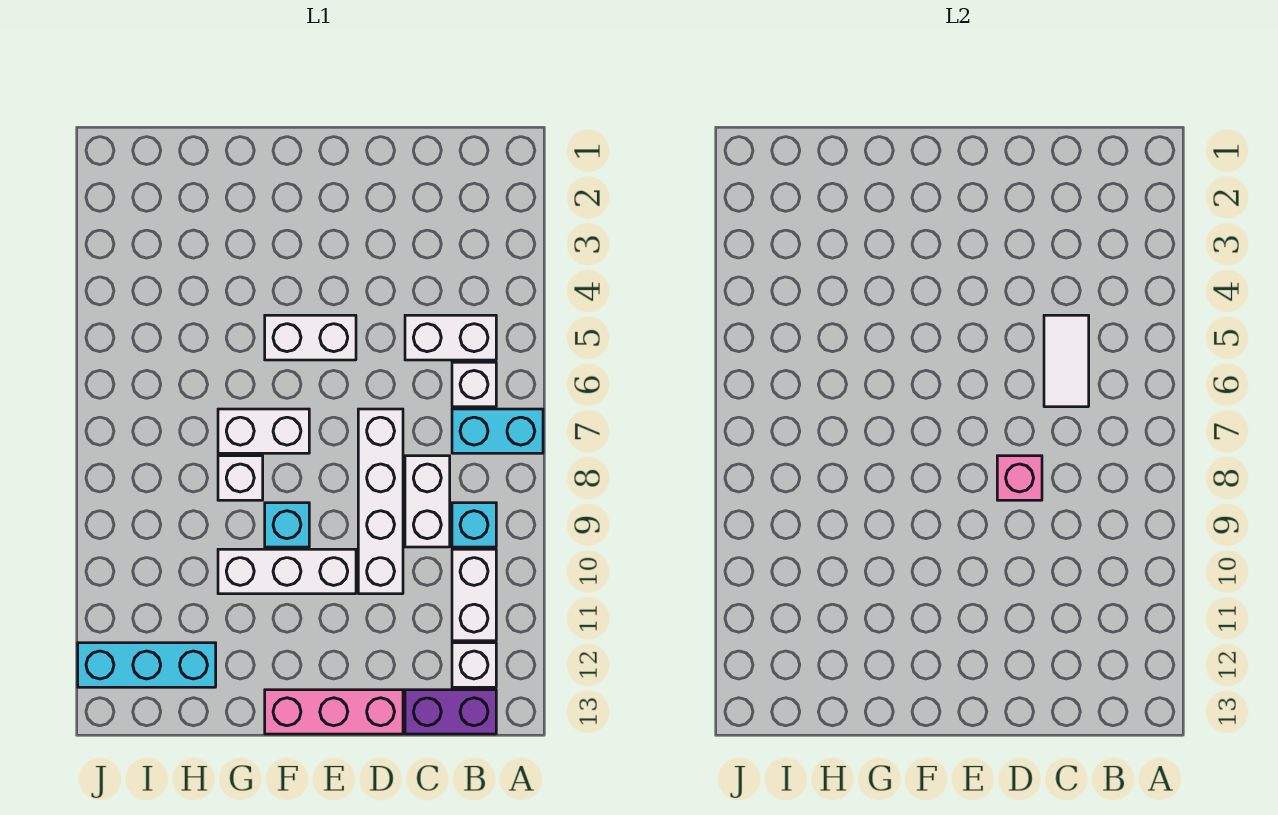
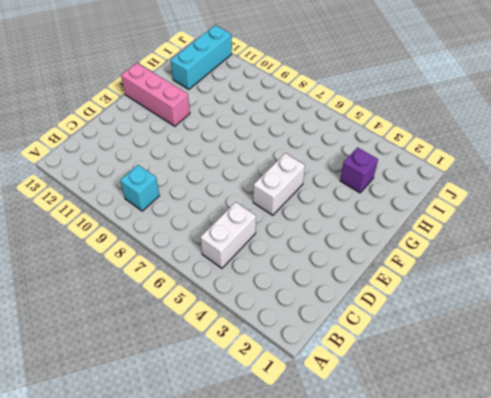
pink brick F11:F13 level 1 -> pink brick D13:F13 level 1
purple brick H3 level 1 -> none
none -> cyan brick A7:B7 level 1
none -> white brick B6 level 1
none -> white brick B10:B11 level 1

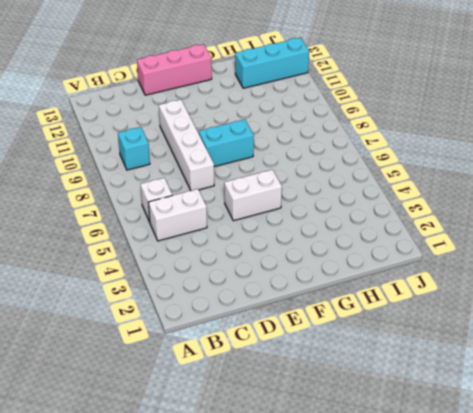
cyan brick E8:F8 level 1 -> cyan brick A7:B7 level 1
none -> white brick B10:B11 level 1
none -> white brick B12 level 1
none -> purple brick B13:C13 level 1

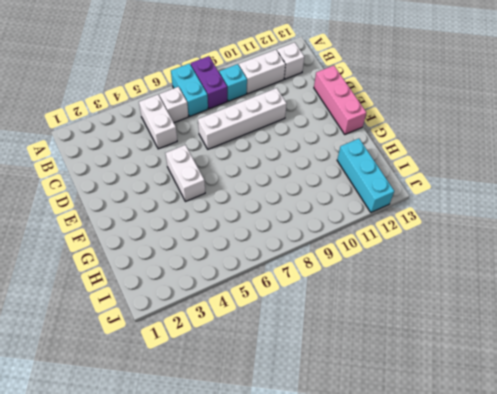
purple brick A8:B8 level 1 -> purple brick B13:C13 level 1
none -> white brick C8:C9 level 1
none -> white brick E10:G10 level 1
none -> white brick F7:G7 level 1

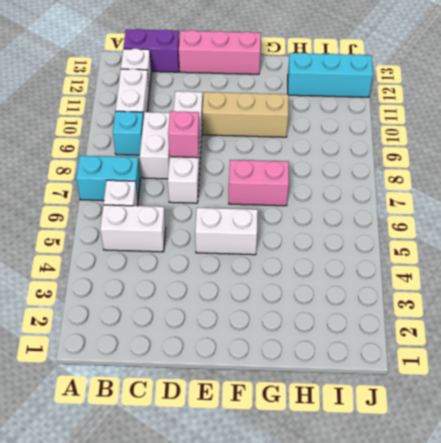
tan brick E10:G10 level 1 -> white brick E10:G10 level 1
pink brick F7:G7 level 1 -> white brick F7:G7 level 1
none -> cyan brick F9 level 1
none -> white brick G8 level 1
none -> white tile C5:C6 level 2

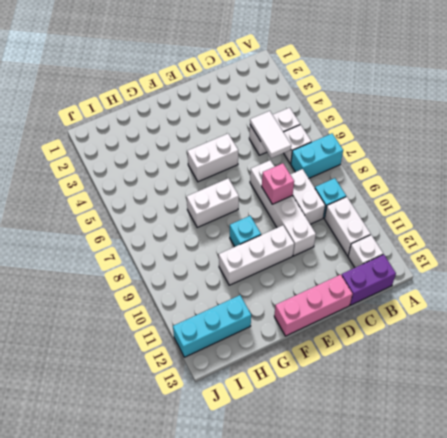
none -> white brick G8 level 1

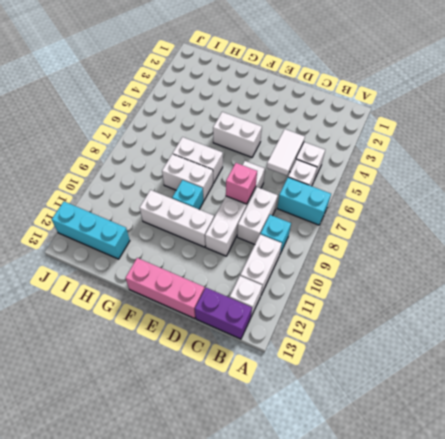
white brick F8:G8 level 1 -> white brick G8 level 1

